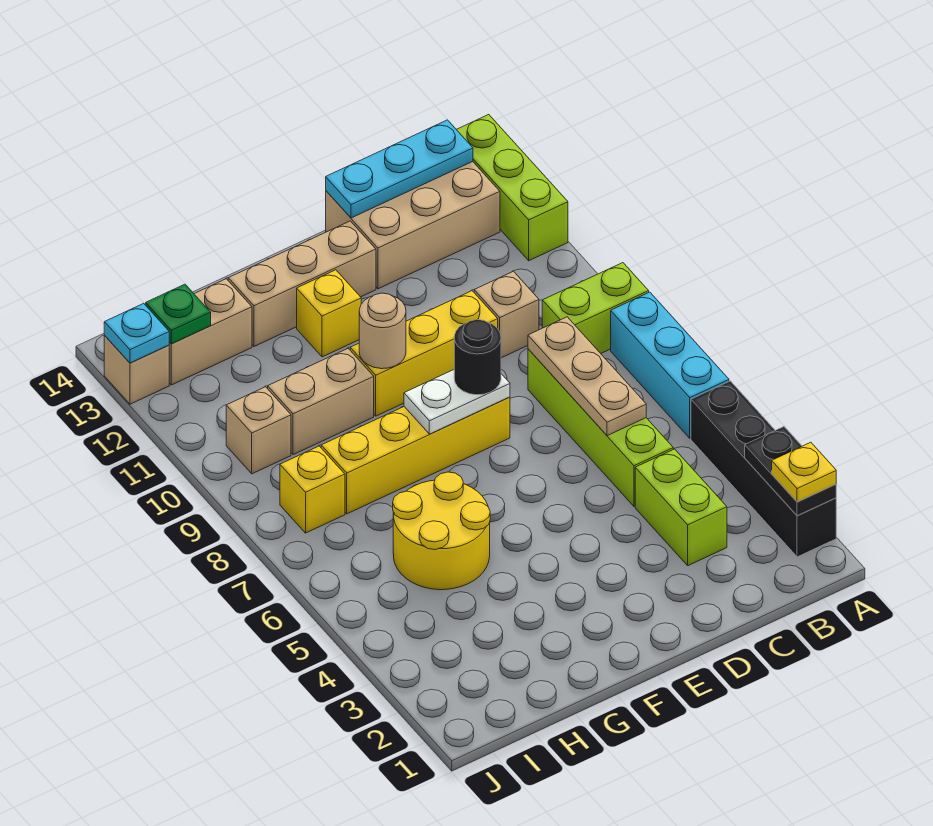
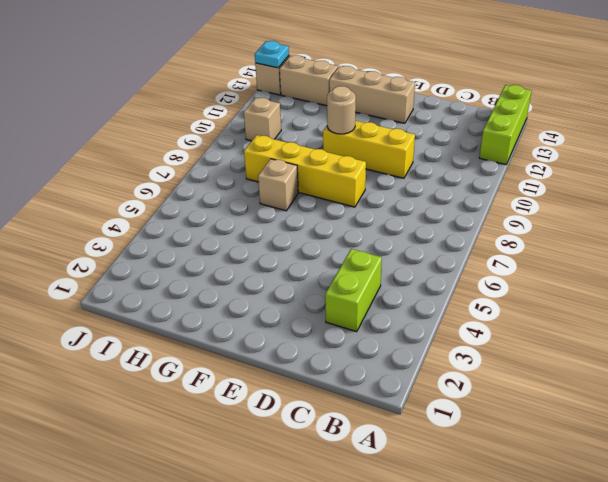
tan brick G7 level 1 -> tan brick C10 level 1
none -> black brick A2:A5 level 1
none -> cyan brick A6:A8 level 1
none -> lime brick A9:B9 level 1

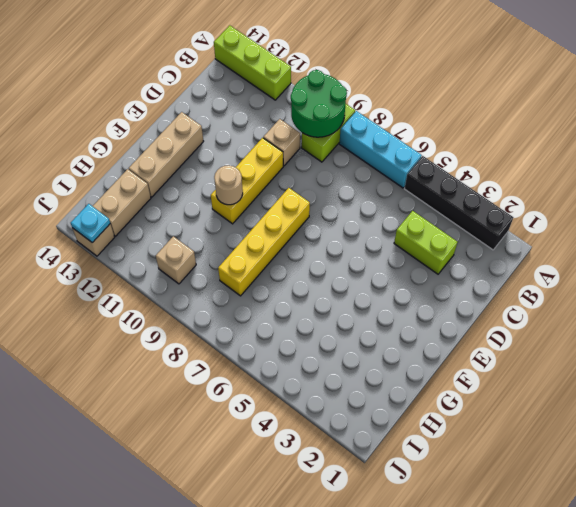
green round brick A9:B10 level 2 -> none
none -> tan brick B13:D14 level 1
none -> lime brick C5:C8 level 1
none -> yellow brick F12 level 1

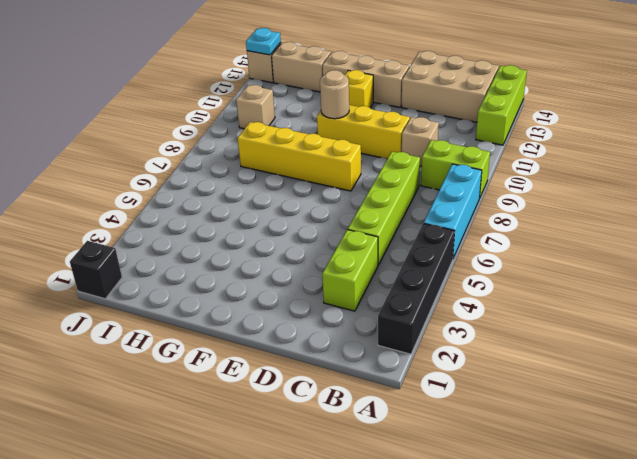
black brick J1 level 1 -> none
none -> yellow round brick G5:H6 level 1
none -> tan brick G10:H10 level 1
none -> yellow brick I8 level 1

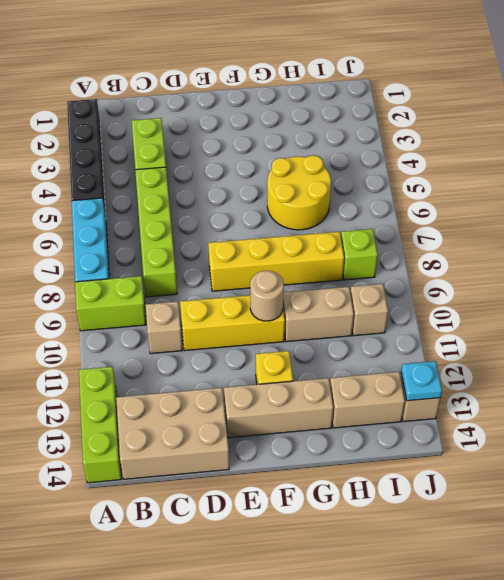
lime brick I8 level 1 -> yellow brick I8 level 1
none -> black plate A2:A3 level 2
none -> cyan plate B14:D14 level 2
none -> tan plate C6:C8 level 2

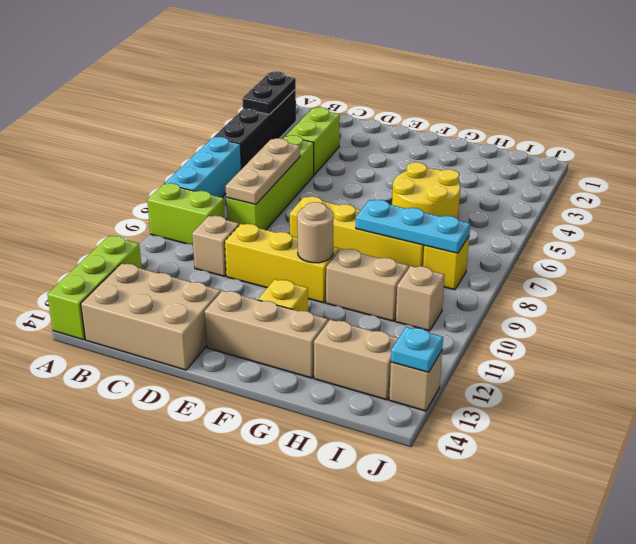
cyan plate G8:I8 level 2 -> cyan plate B14:D14 level 2
none -> white plate E8:F8 level 2
none -> green plate I13 level 2
none -> yellow plate A2 level 3

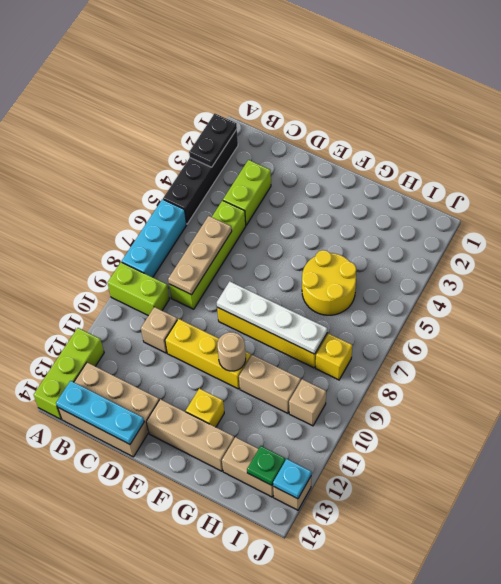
white plate E8:H8 level 2 -> white plate E8:F8 level 2
none -> yellow plate A2 level 3
none -> black round brick E8 level 3

